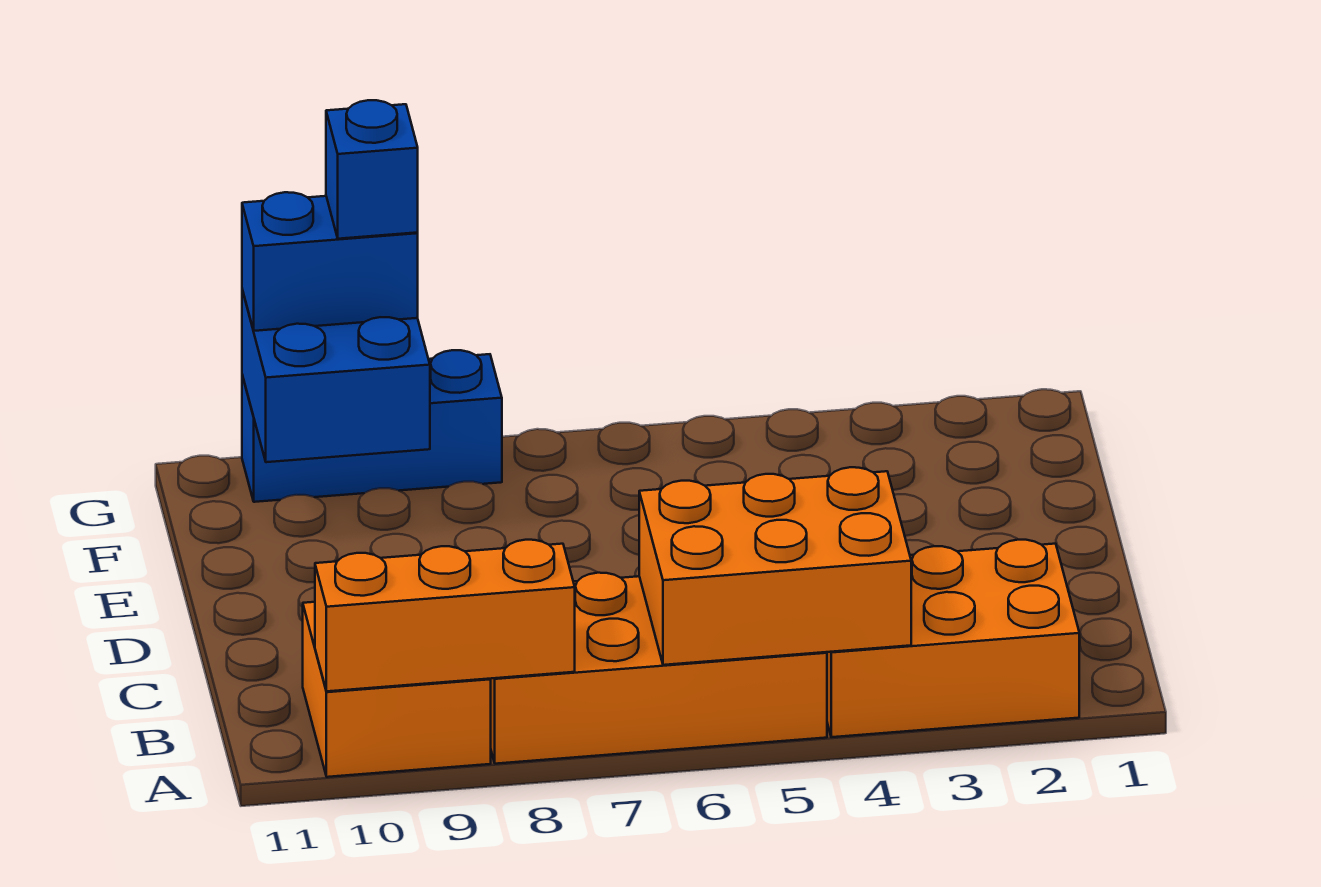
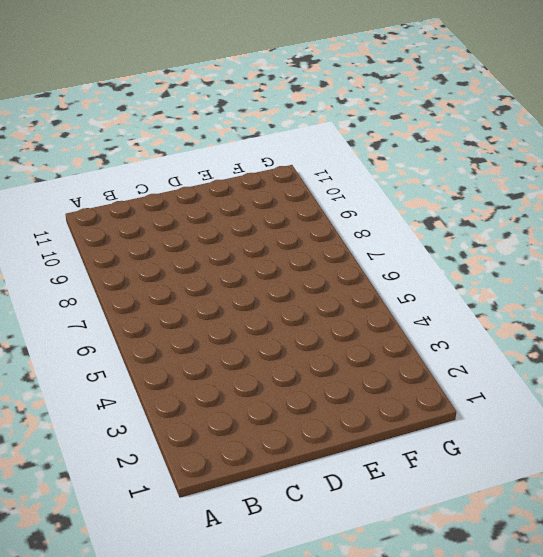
none -> orange brick A2:B4 level 1
none -> orange brick A5:B8 level 1

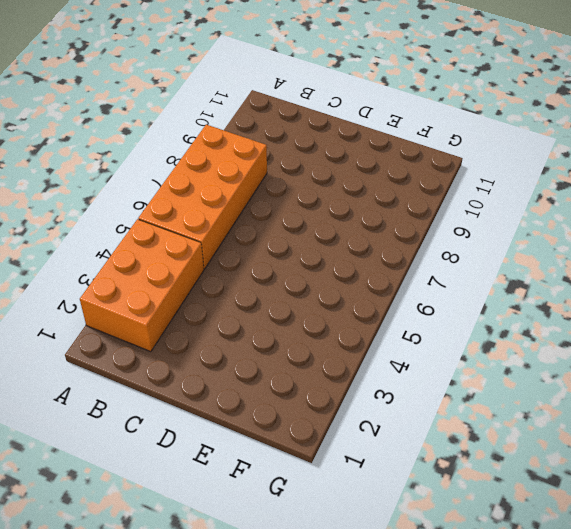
none -> orange brick A9:B10 level 1
none -> blue brick G8:G10 level 1

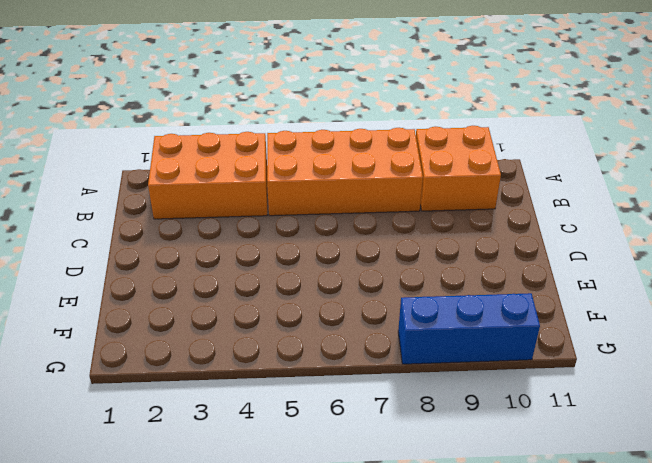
none -> orange brick A4:B6 level 2
none -> orange brick A8:A10 level 2

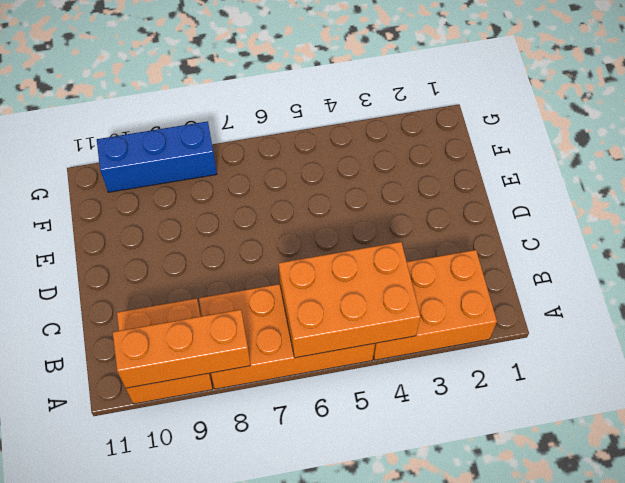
none -> blue brick F9:G10 level 2
none -> blue brick G9:G10 level 3

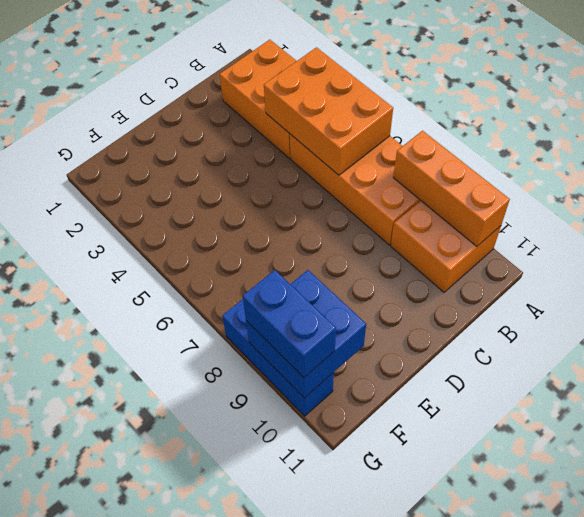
none -> blue brick G9 level 4

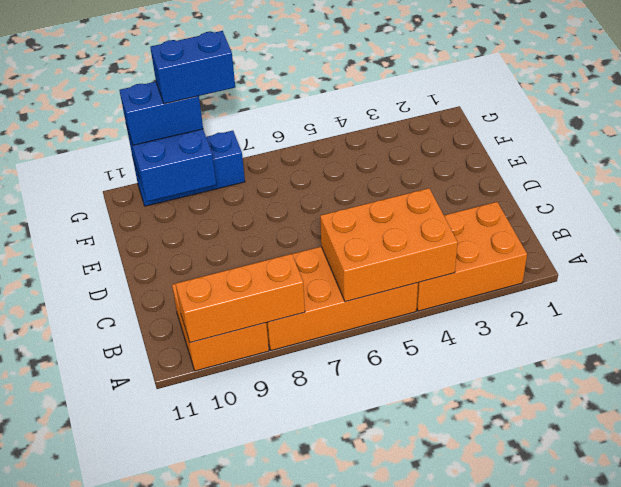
blue brick G8:G9 level 4 -> blue brick G9 level 4

